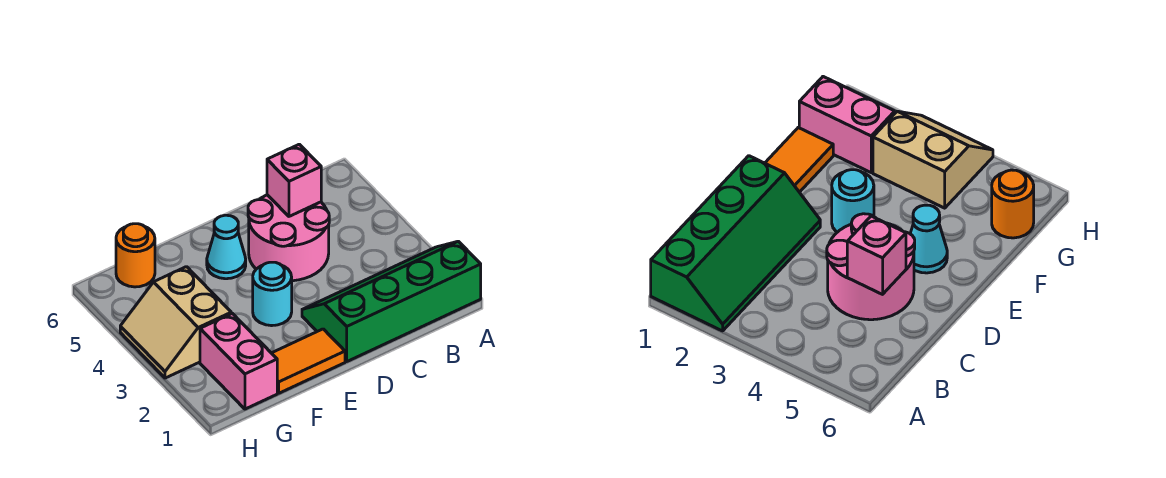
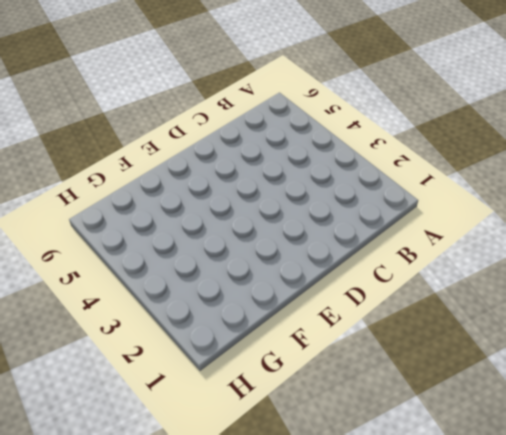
none -> green slope A1:D2 level 1 top 1
none -> pink round brick C4:D5 level 1

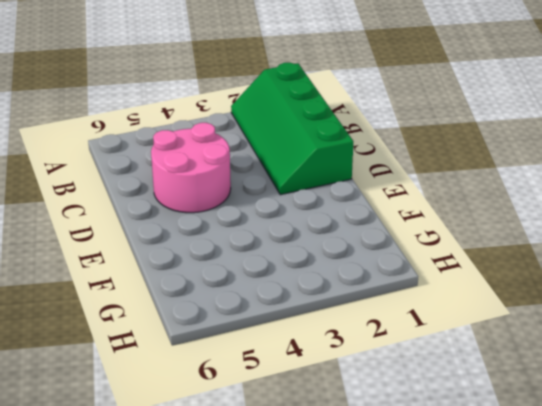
none -> orange tile E1:F1 level 1
none -> cyan round brick E3 level 1

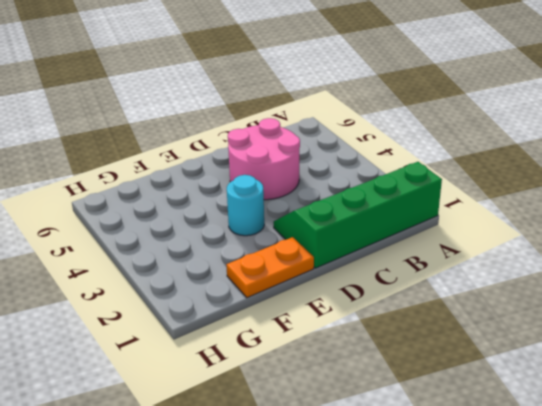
orange plate E1:F1 level 1 -> orange tile E1:F1 level 1
none -> cyan cone E5 level 1
none -> pink brick G1:G2 level 1

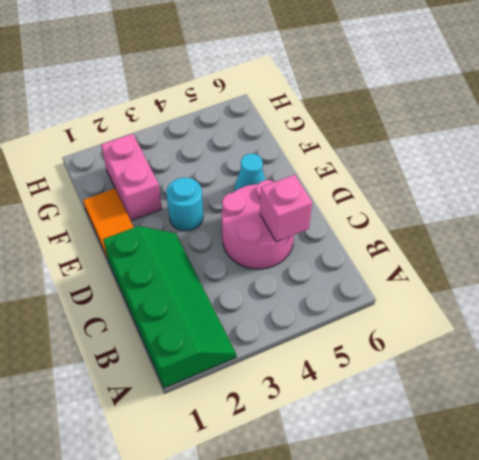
pink brick F2:G2 level 1 -> pink brick G1:G2 level 1
none -> tan slope G3:H4 level 1 top G
none -> orange round brick G6 level 1

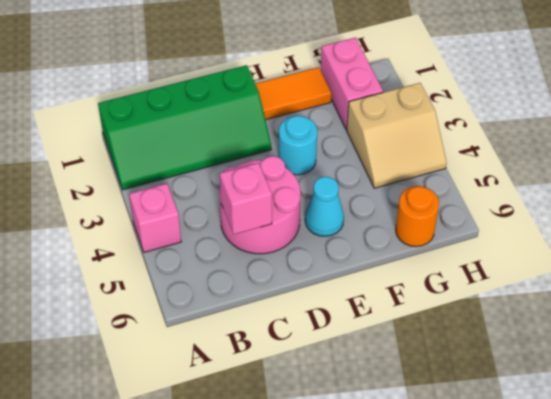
pink brick A4 level 1 -> none
tan slope G3:H4 level 1 top 3 -> tan slope G3:H4 level 1 top G

